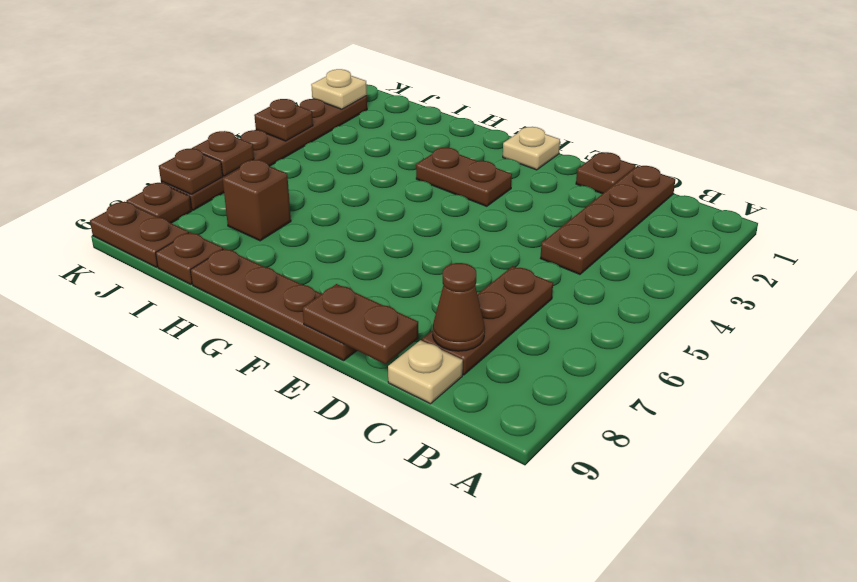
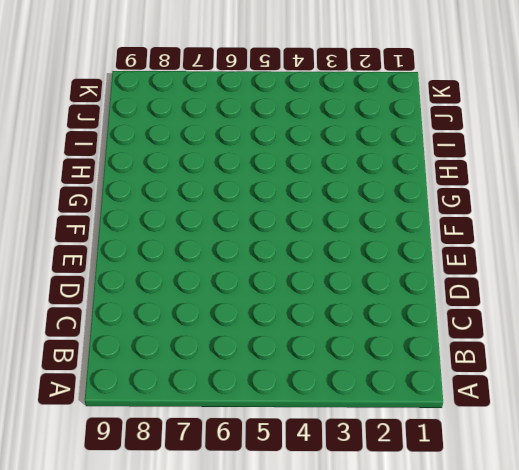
none -> brown plate C1:C4 level 1
none -> brown plate C6:C8 level 1
none -> tan plate C9 level 1

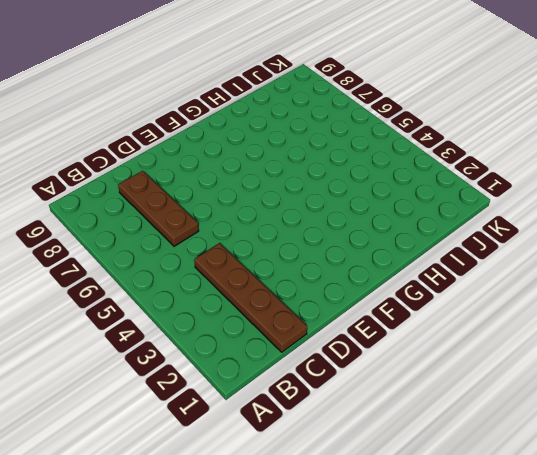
none -> tan plate C9 level 1
none -> brown plate D1 level 1
none -> brown plate E9:H9 level 1

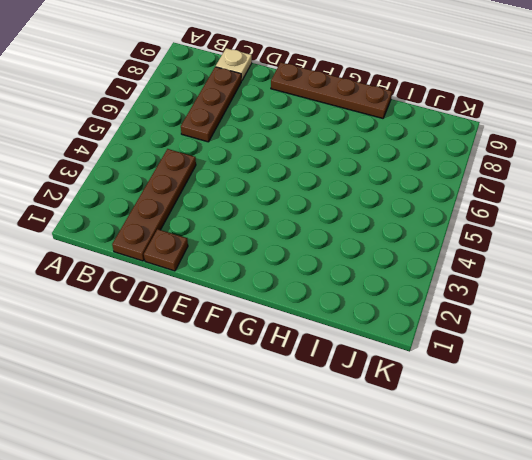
none -> tan plate F1 level 1
none -> brown plate F3:G3 level 1
none -> brown brick I7 level 1

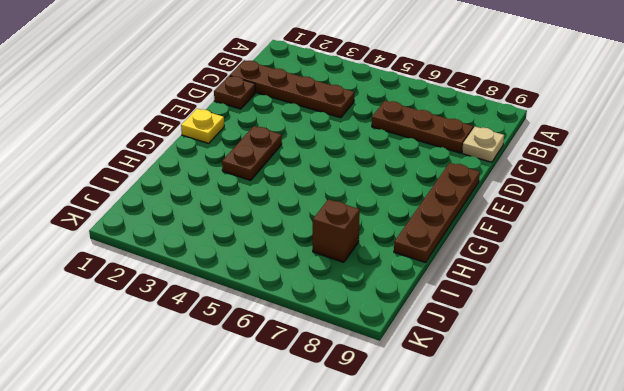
yellow plate F1 level 1 -> tan plate F1 level 1
none -> brown plate I9 level 1
none -> brown plate J9:K9 level 1
none -> brown plate K2:K7 level 1

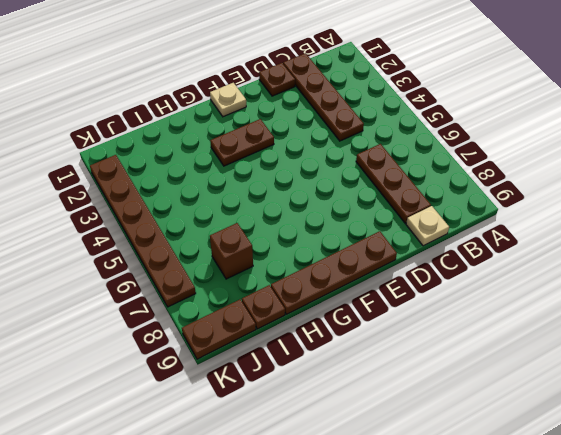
none -> brown plate K8 level 1
none -> brown cone C8 level 2
none -> brown plate D9:E9 level 2

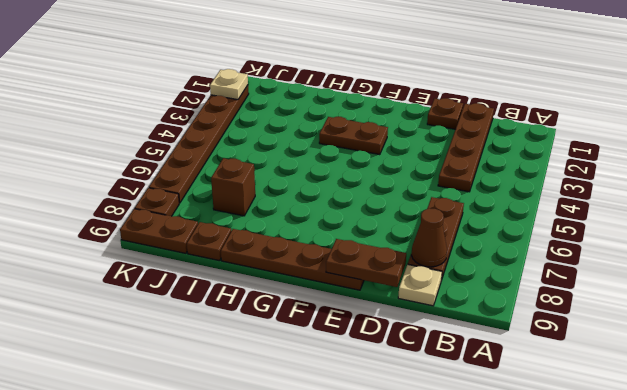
none -> tan plate F1 level 1
none -> brown plate K4 level 2
none -> brown plate K6 level 2

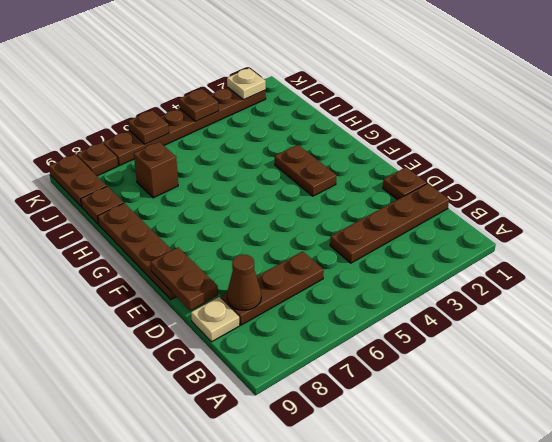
none -> tan plate F1 level 1
none -> brown plate K7 level 2

